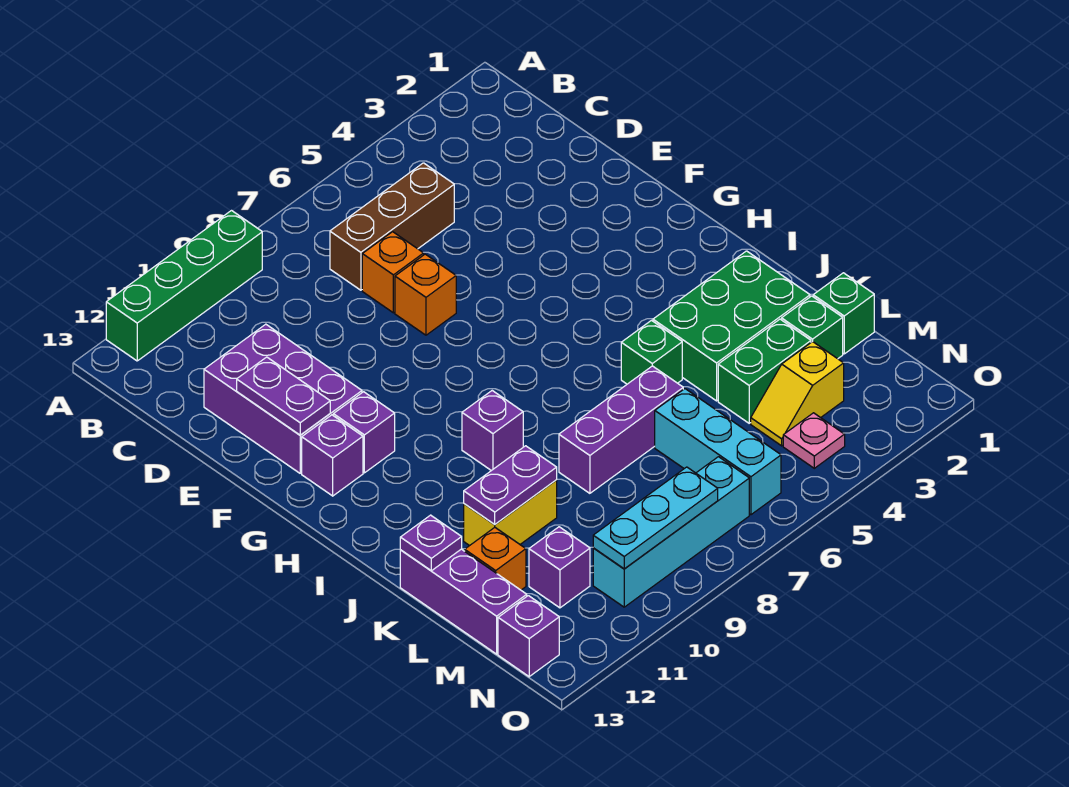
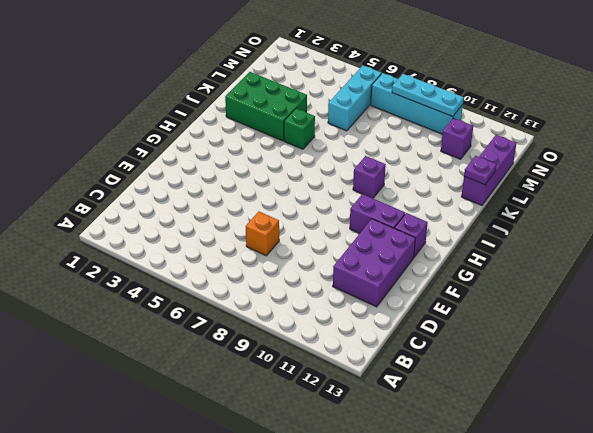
purple brick G10:G11 level 1 -> purple brick G11 level 1
none -> green brick A9:A12 level 1
none -> brown brick C5:C7 level 1
none -> orange brick E7 level 1

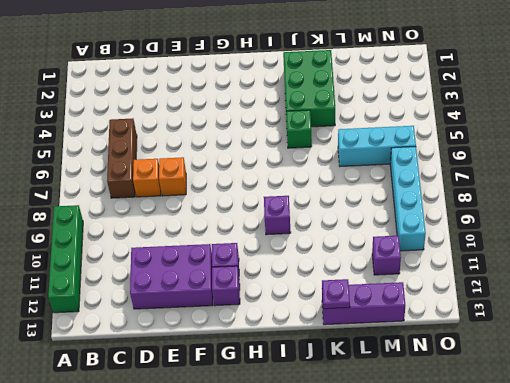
none -> purple brick K6:K8 level 1
none -> yellow brick K10:K11 level 1
none -> green brick L1 level 1

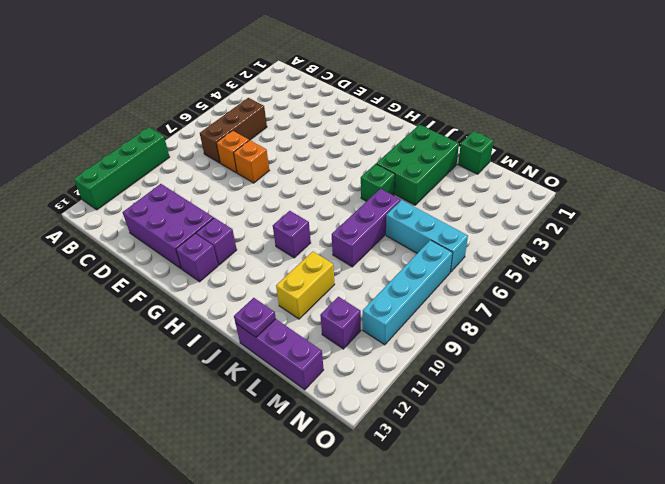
none -> green brick L2 level 1
none -> green brick L3:L4 level 1
none -> orange brick L12 level 1

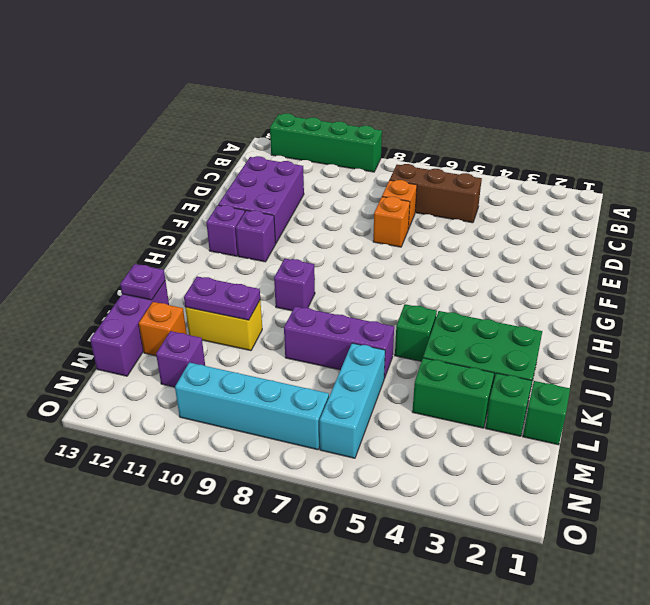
none -> yellow slope M3:M4 level 1 top 3
none -> pink plate N4 level 1
none -> purple brick N13 level 1

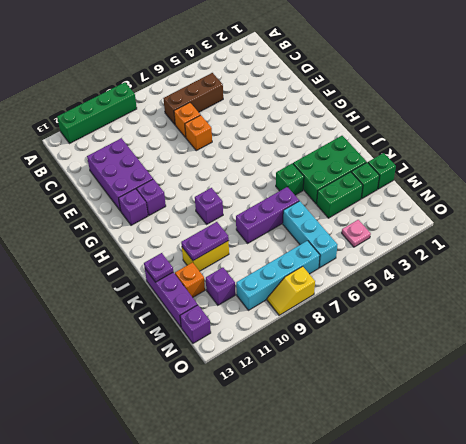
yellow slope O8:O9 level 1 top 8 -> yellow slope M3:M4 level 1 top 3
none -> purple plate E12:F12 level 2
none -> cyan plate N8:N10 level 2

